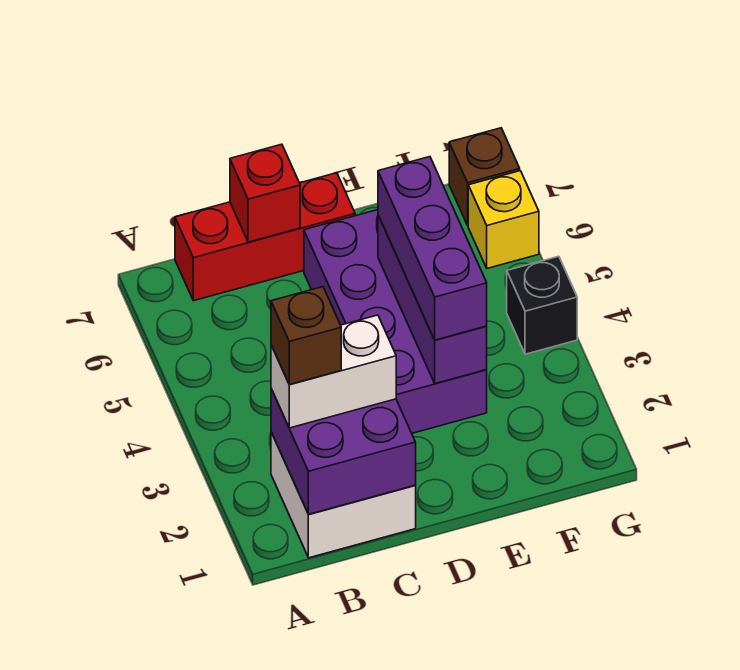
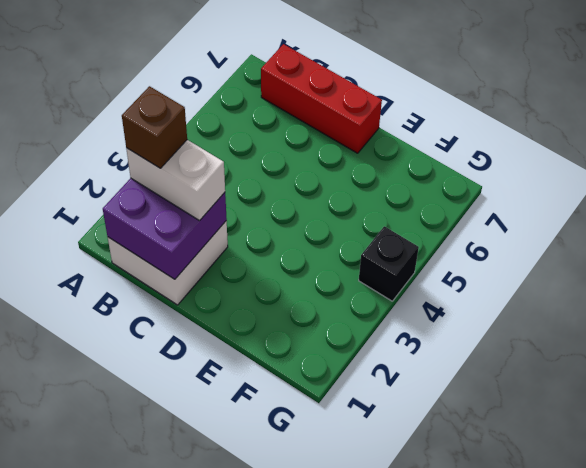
none -> purple brick D3:E6 level 1
none -> yellow brick G6 level 1
none -> brown brick G7 level 1

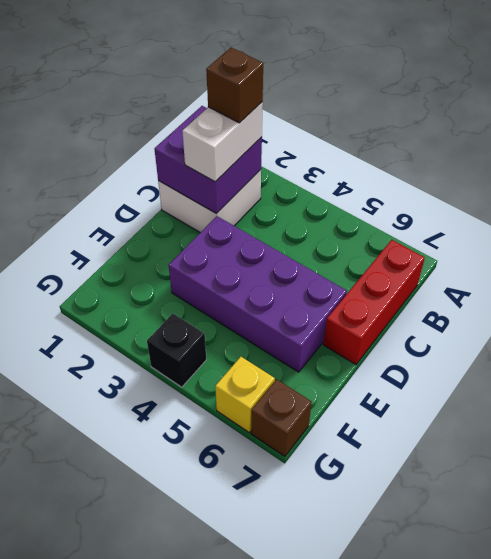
none -> red brick C7 level 2
none -> purple brick E3:E5 level 2
none -> purple brick E3:E5 level 3

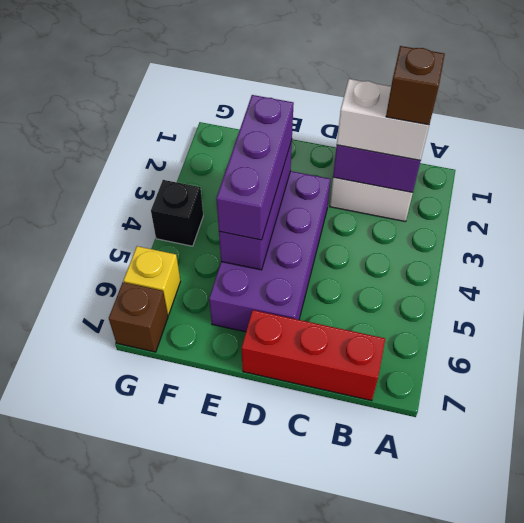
none -> red brick C7 level 2

